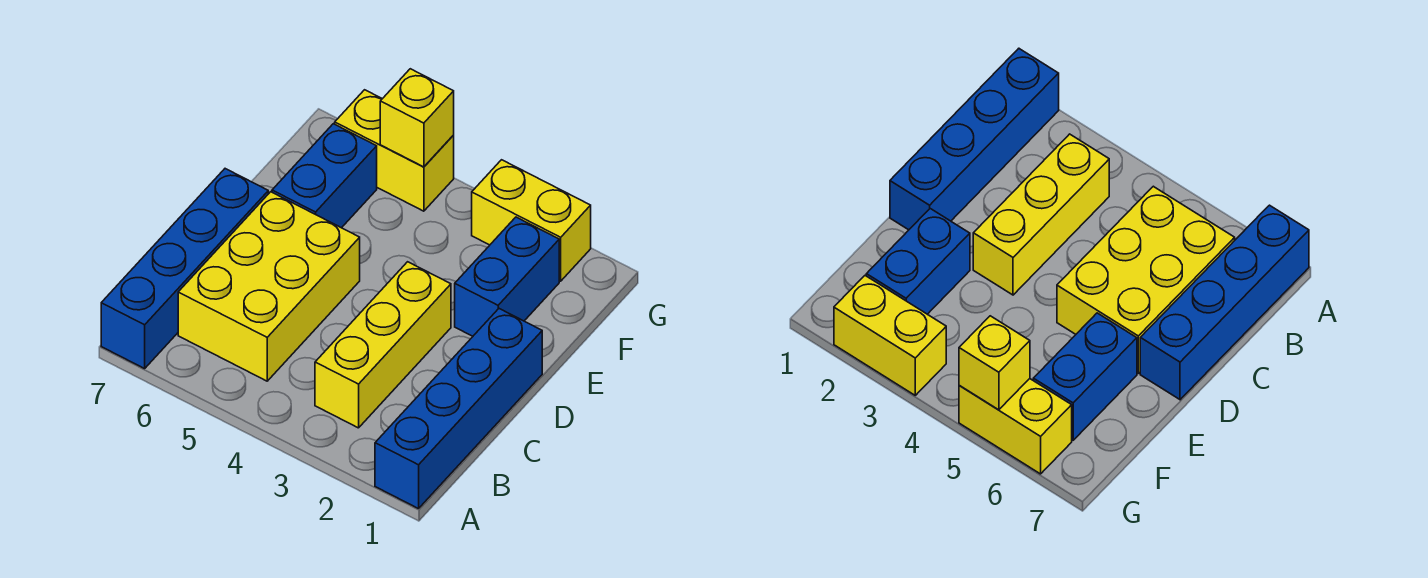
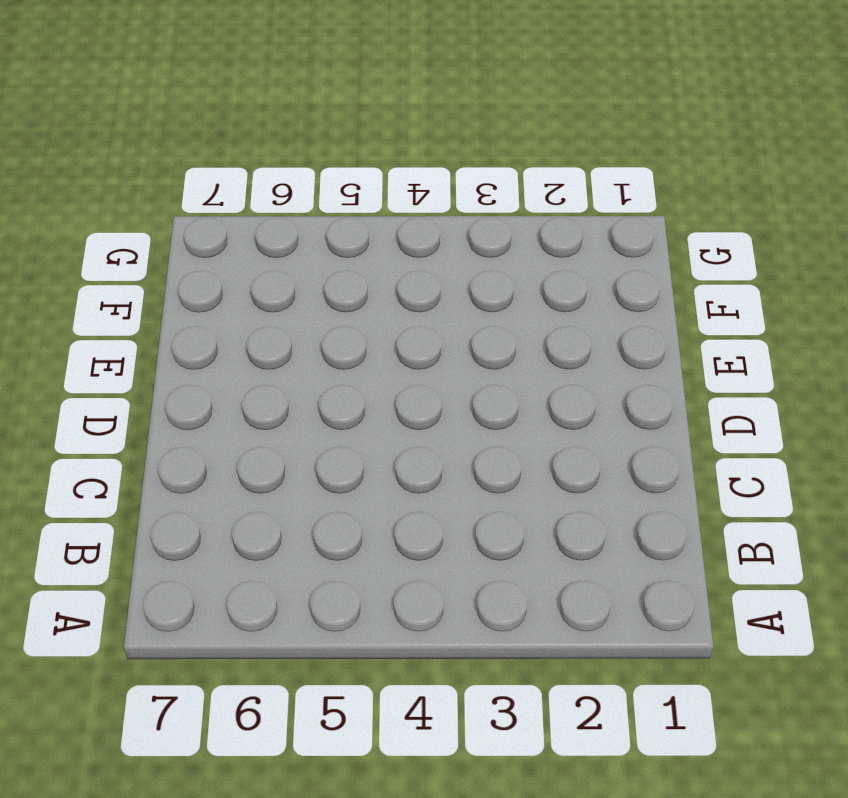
none -> blue brick A1:D1 level 1
none -> blue brick A7:D7 level 1

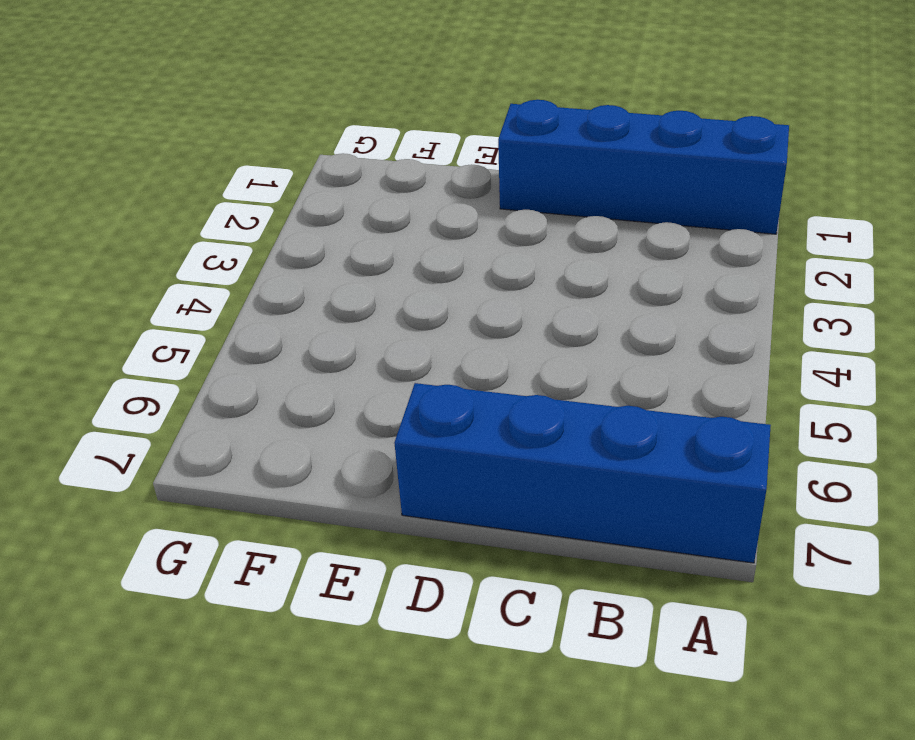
none -> yellow brick B3:D3 level 1
none -> yellow brick B5:D6 level 1

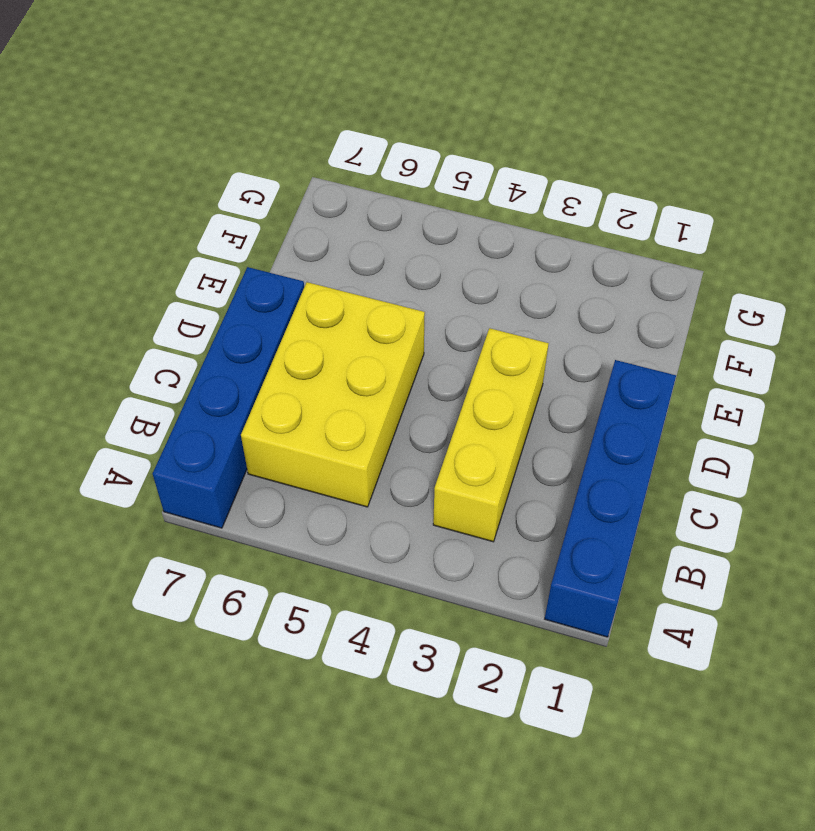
none -> blue brick E2:F2 level 1
none -> blue brick E6:F6 level 1

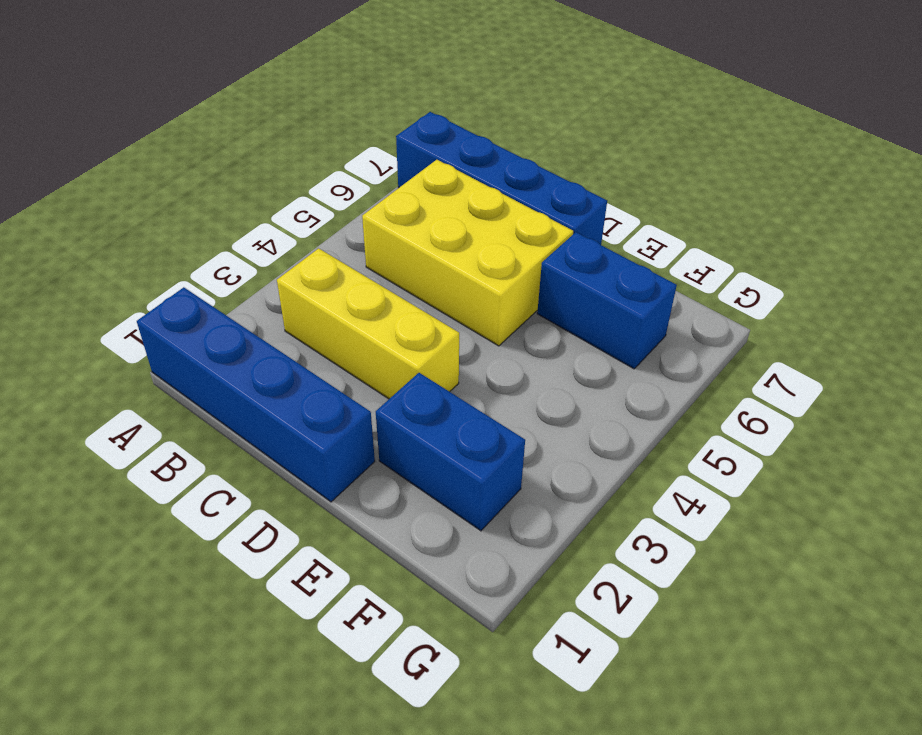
none -> yellow brick G2:G3 level 1
none -> yellow brick G5:G6 level 1

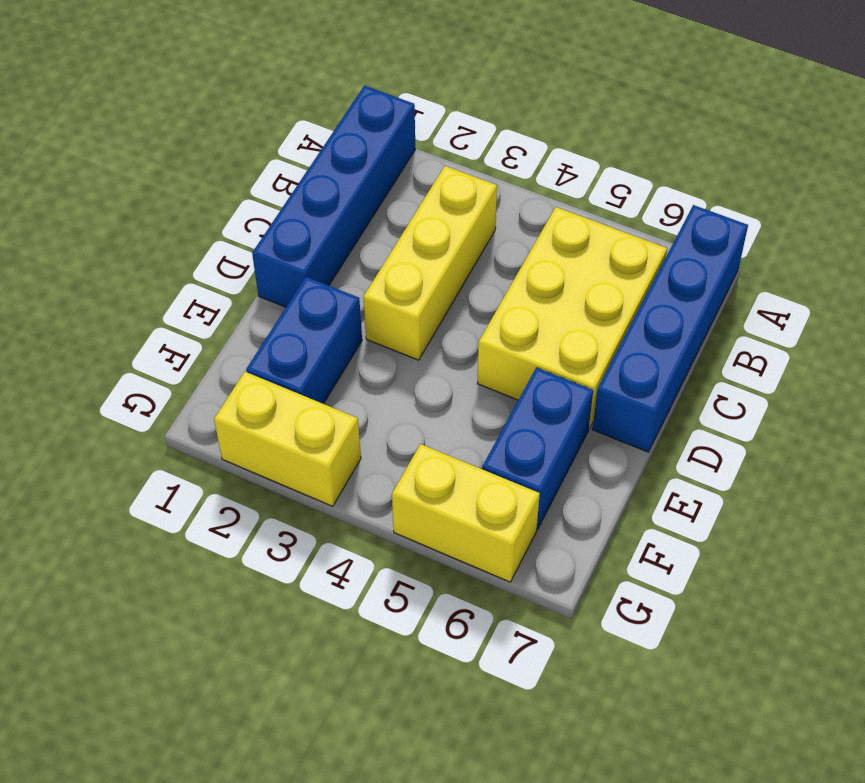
none -> yellow brick G5 level 2

